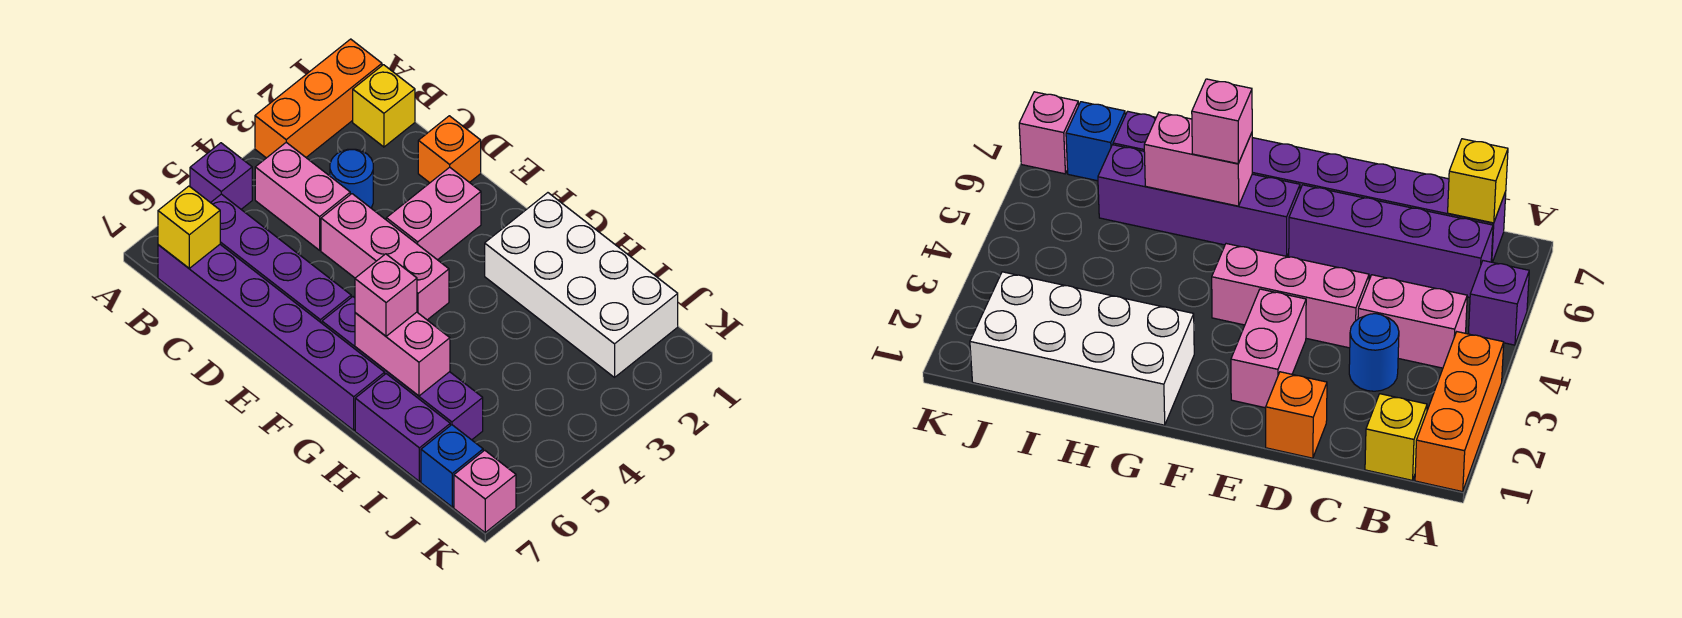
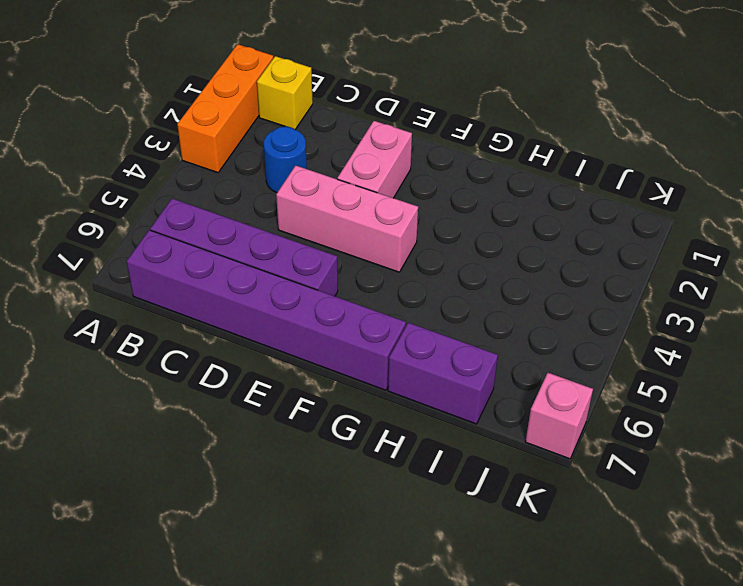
none -> purple brick A5 level 1
none -> pink brick B4:C4 level 1
none -> orange brick D1 level 1

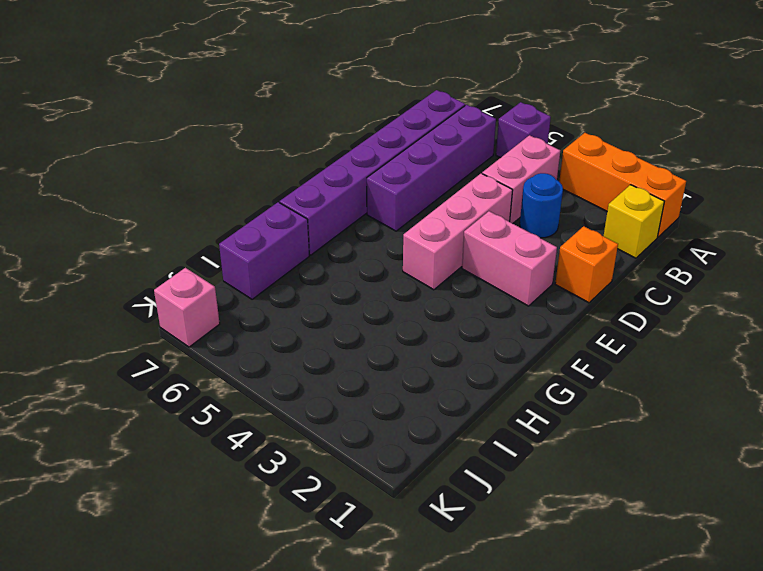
none -> purple brick F6:I6 level 1
none -> white brick G1:J2 level 1
none -> blue brick J7 level 1

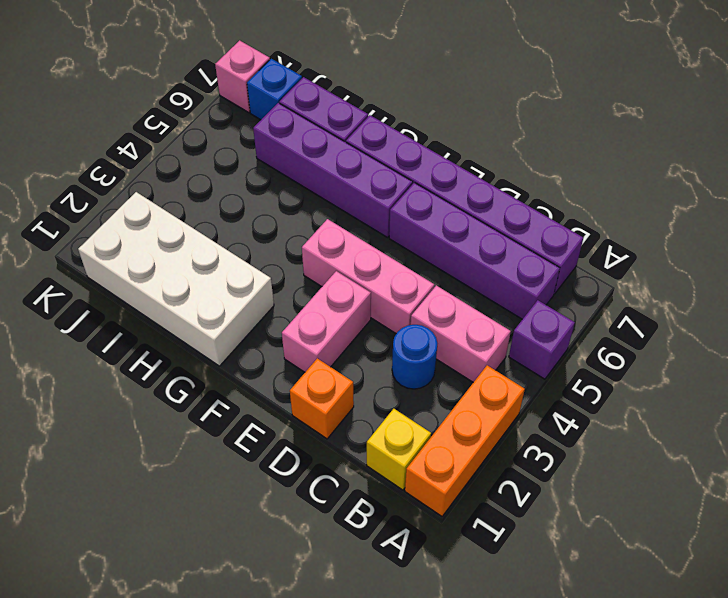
none -> yellow brick B7 level 2
none -> pink brick G6:H6 level 2
none -> pink brick G6 level 3

